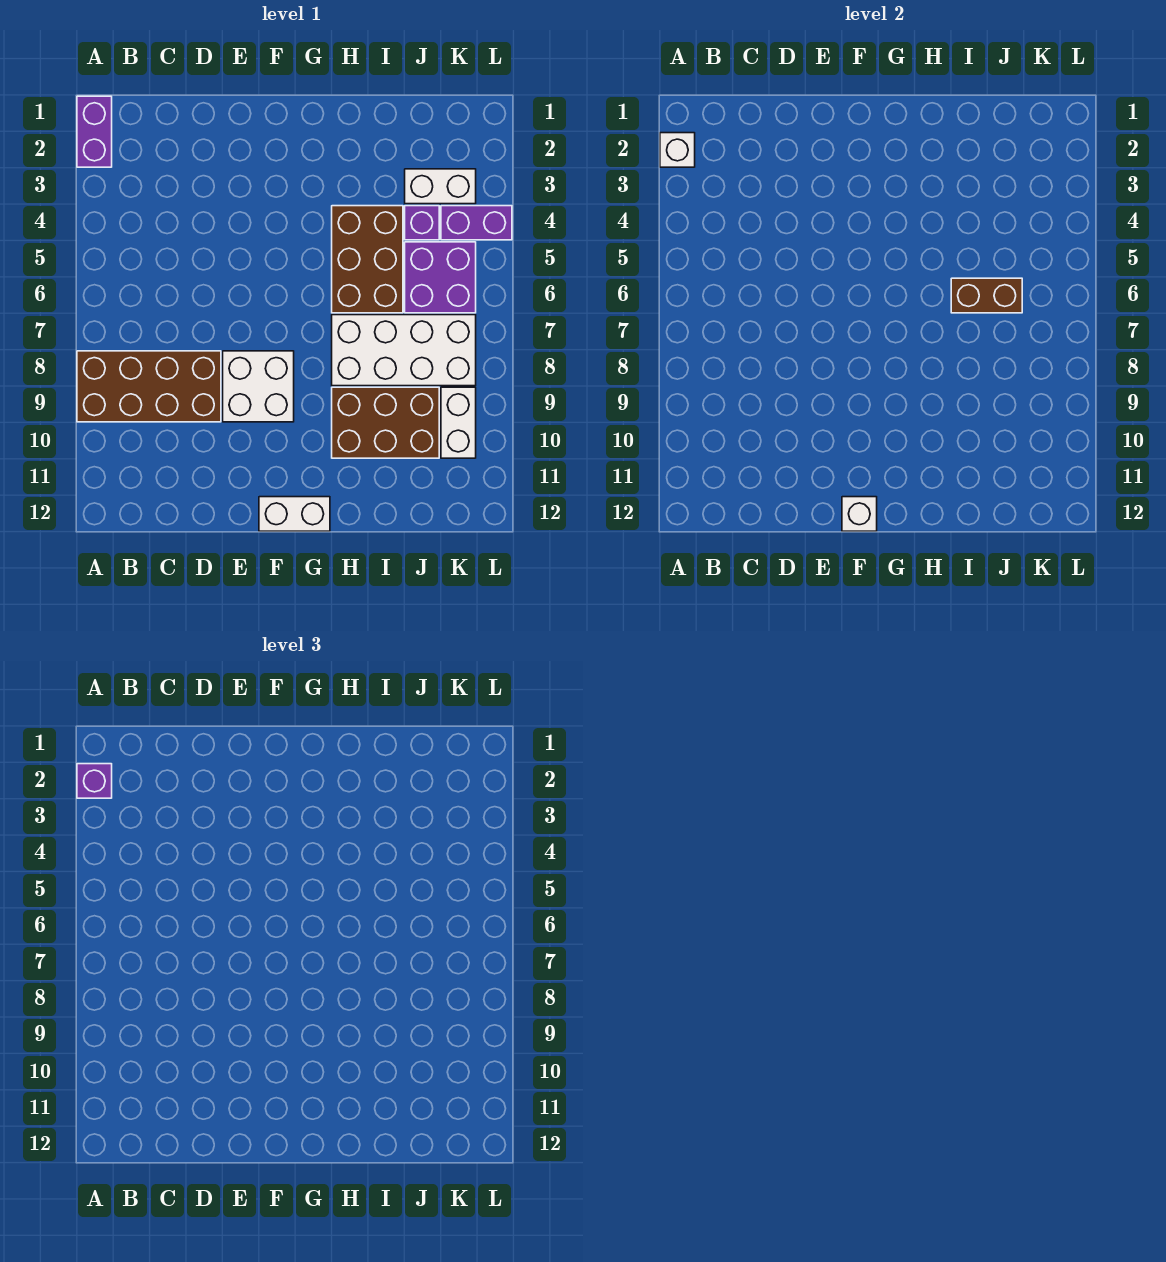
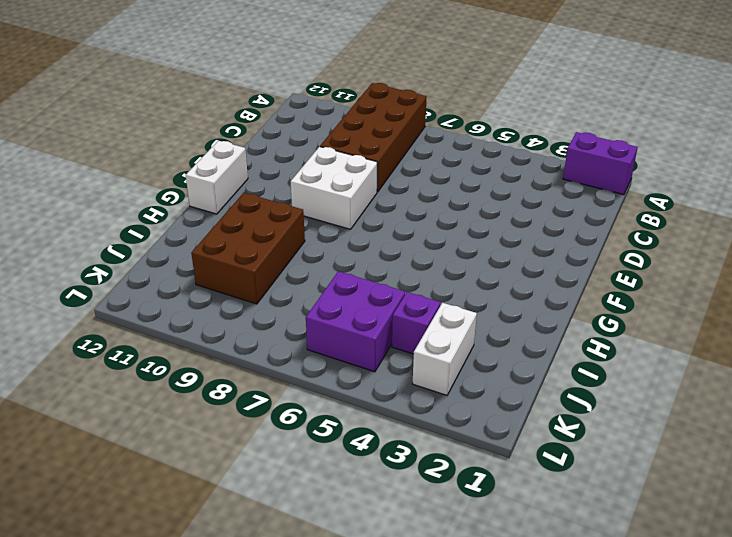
none -> brown brick H4:I6 level 1
none -> white brick H7:K8 level 1
none -> purple brick K4:L4 level 1

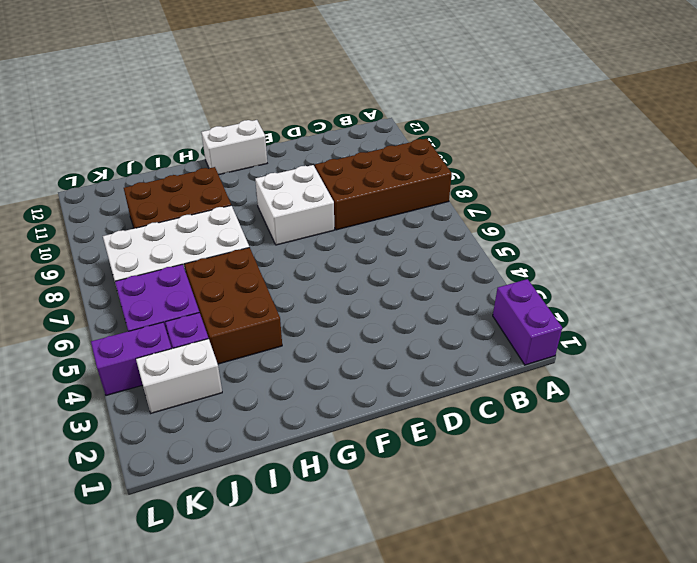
none -> white brick K9:K10 level 1
none -> white brick A2 level 2
none -> white brick F12 level 2

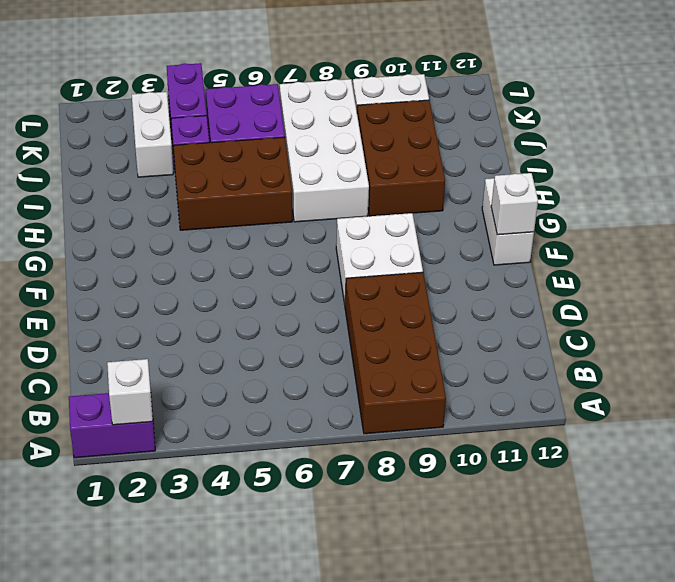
none -> brown brick I6:J6 level 2
none -> purple brick A2 level 3

